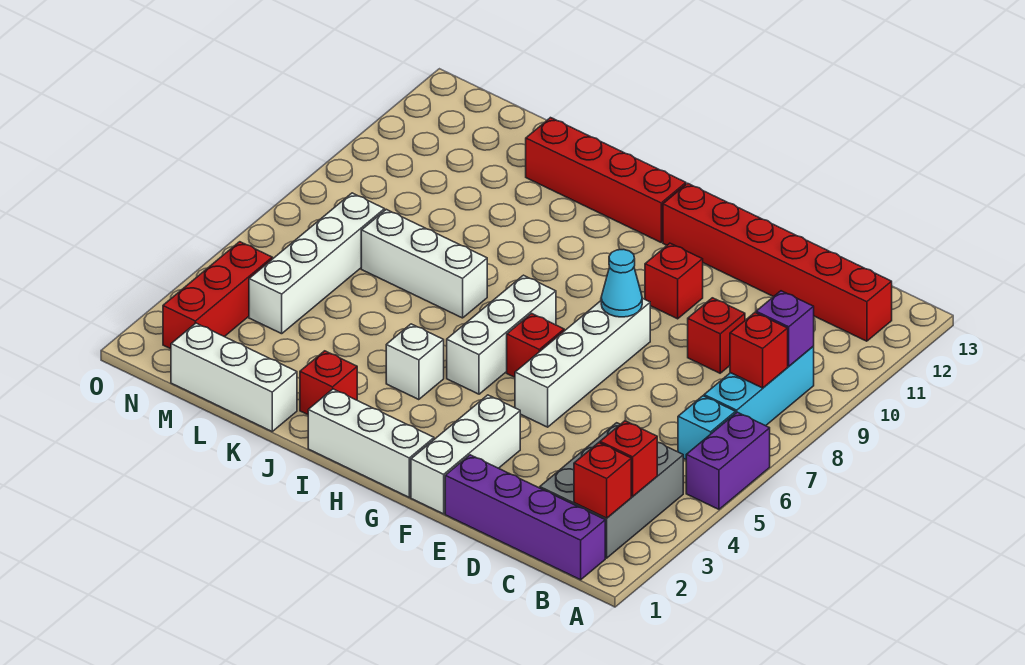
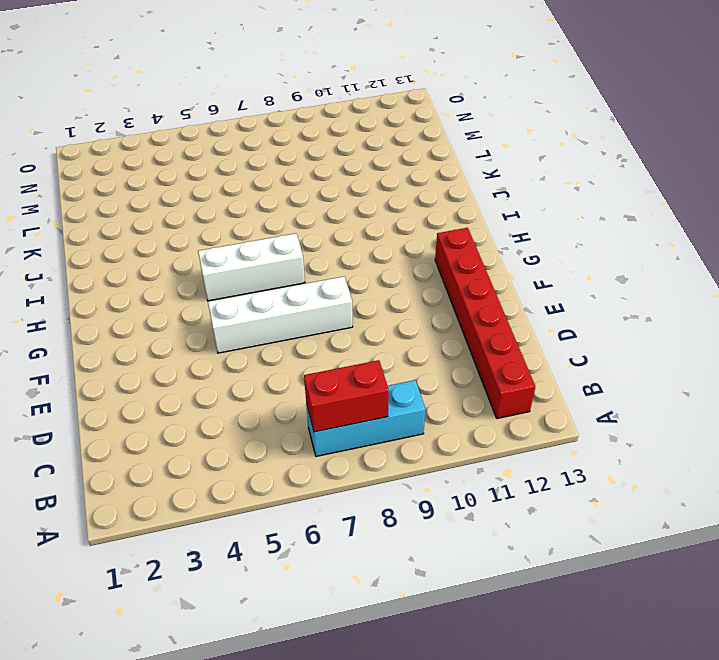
red brick B7:B8 level 2 -> red brick B8 level 2
none -> purple brick A5:A6 level 1
none -> purple brick B1:E1 level 1
none -> grey brick B2:C4 level 1

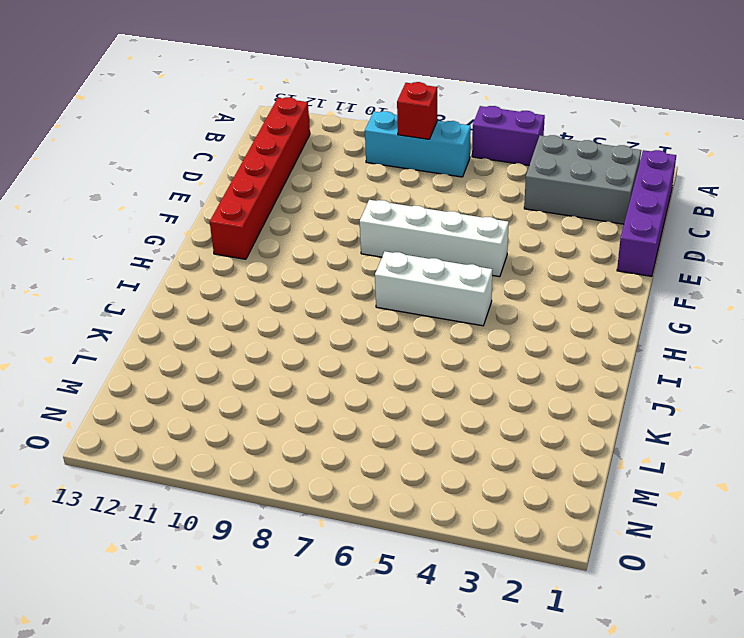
none -> cyan brick B6 level 1
none -> red brick D9 level 1
none -> white brick F1:F3 level 1

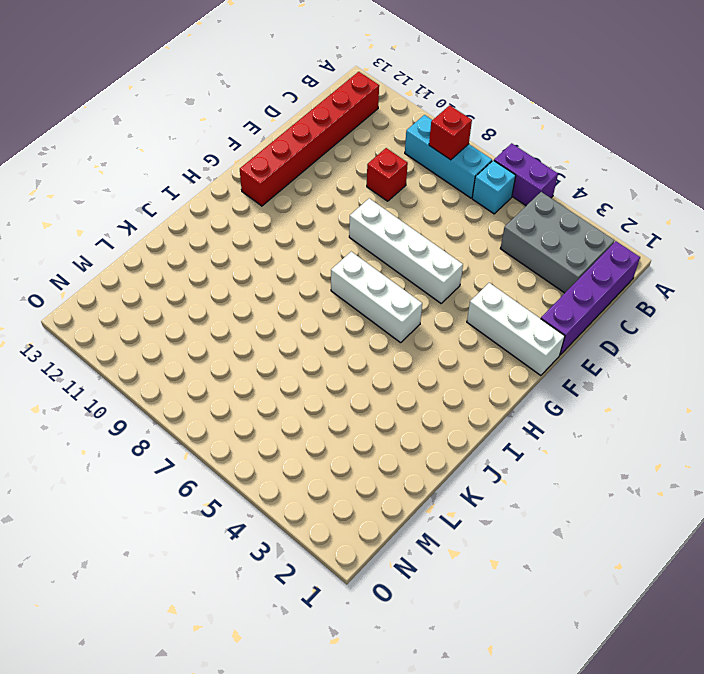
none -> red brick F10 level 1
none -> white brick G1:I1 level 1
none -> red brick G6 level 1

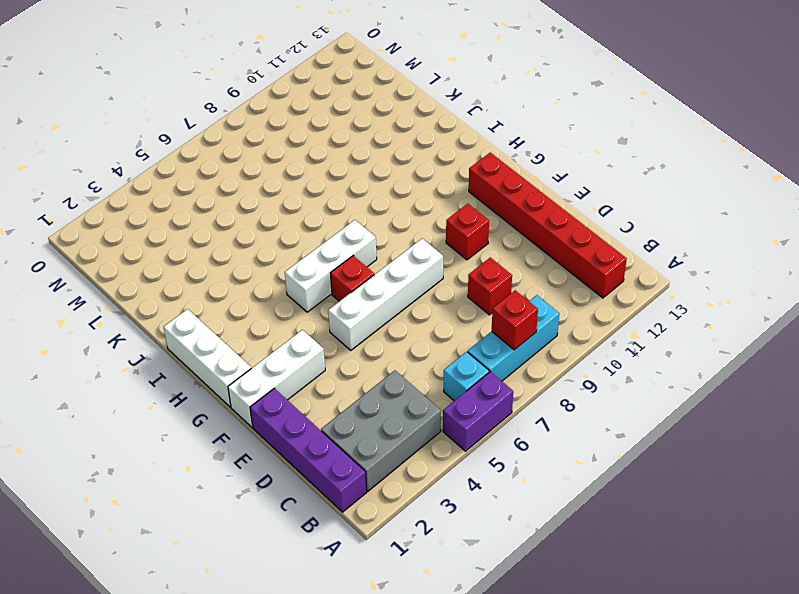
none -> red brick H12:K12 level 1
none -> white brick I4 level 1
none -> red brick J2 level 1

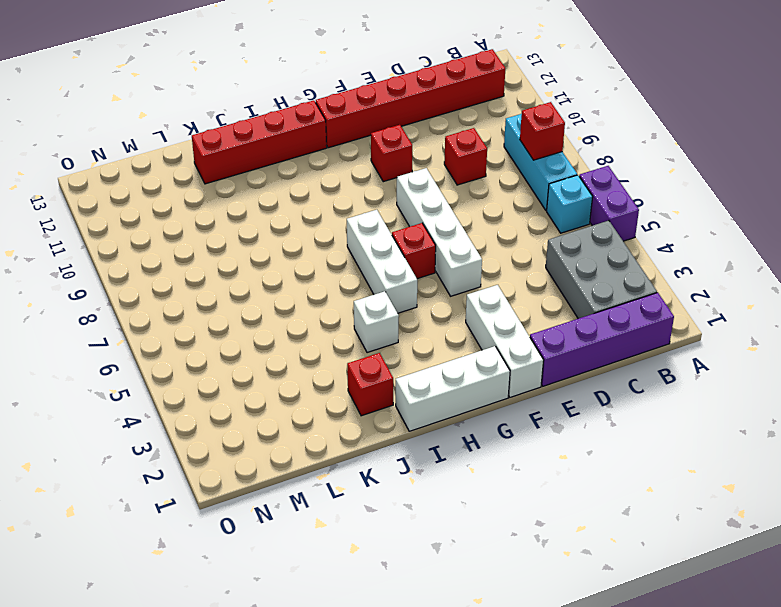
none -> white brick J7:L7 level 1
none -> white brick K1:M1 level 1
none -> white brick M4:M7 level 1

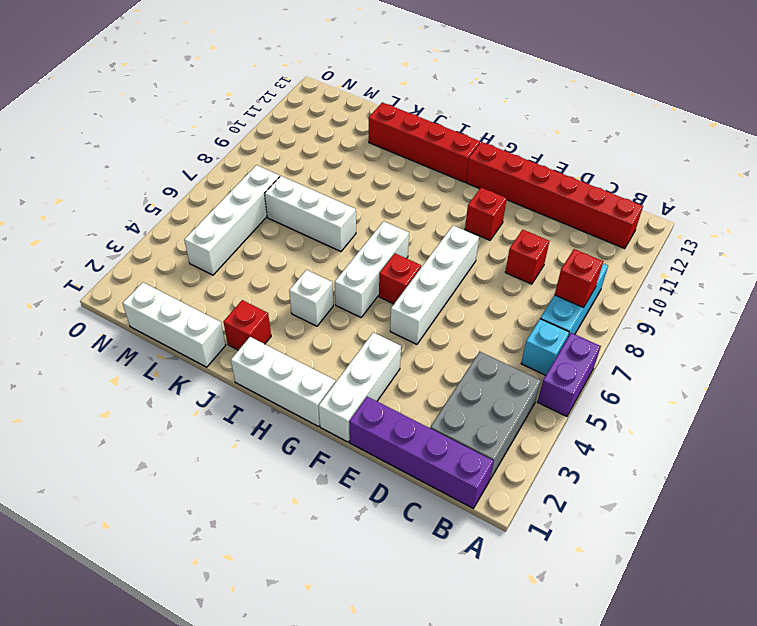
none -> red brick N2:N4 level 1
none -> red brick B2 level 2
none -> red brick B3 level 2

